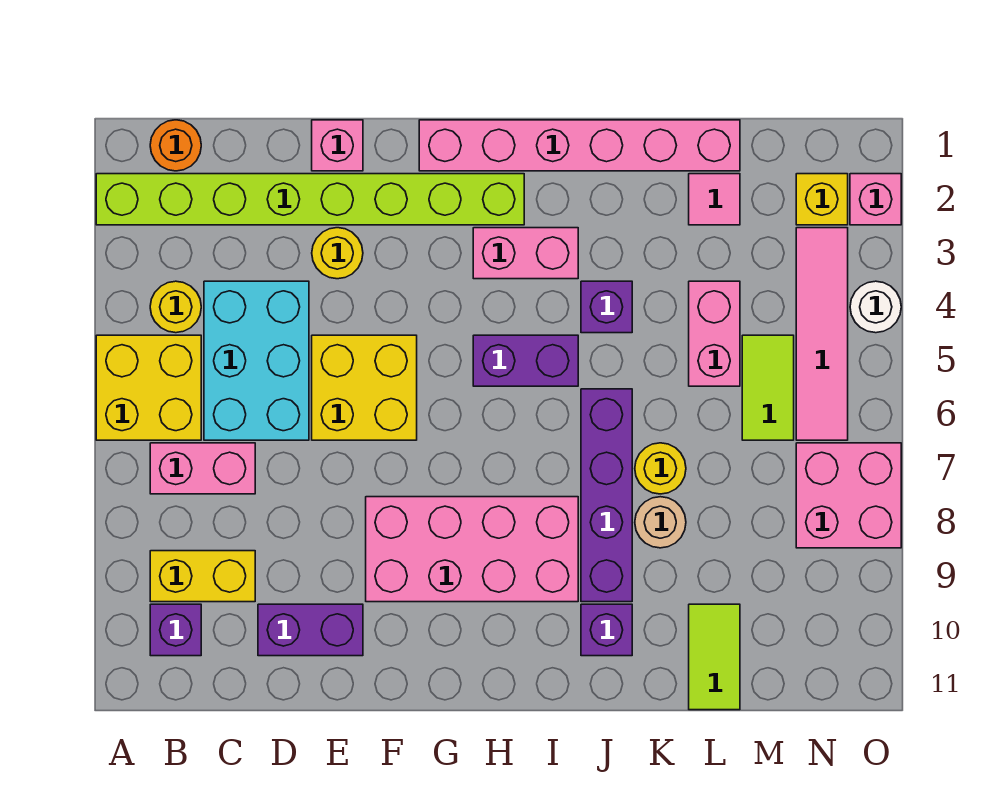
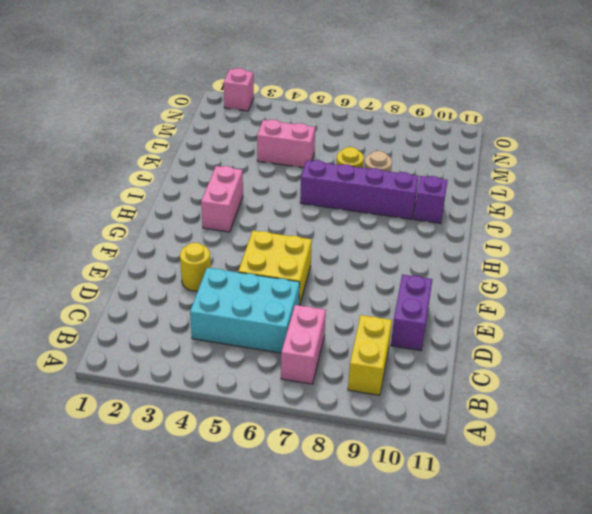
none -> lime brick A2:H2 level 1
none -> yellow brick A5:B6 level 1
none -> orange round brick B1 level 1
none -> yellow round brick B4 level 1

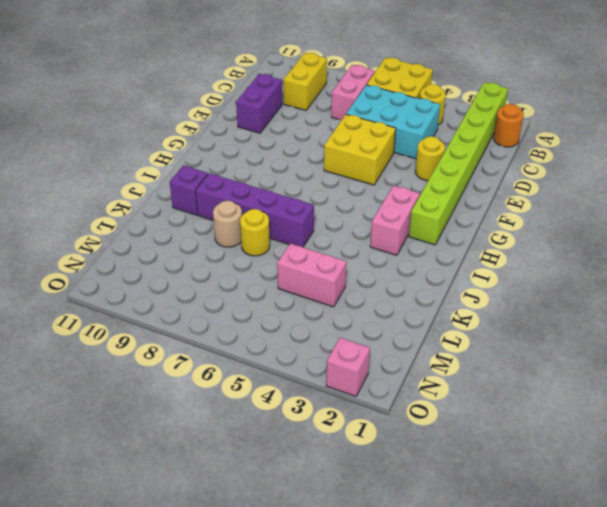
none -> purple brick B10 level 1
none -> pink brick E1 level 1
none -> pink brick F8:I9 level 1
none -> pink brick G1:L1 level 1

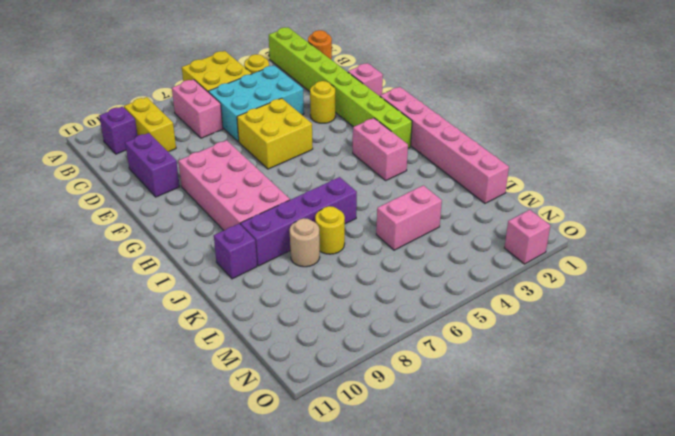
none -> purple brick H5:I5 level 1
none -> purple brick J4 level 1
none -> pink tile L2 level 1
none -> lime tile L10:L11 level 1

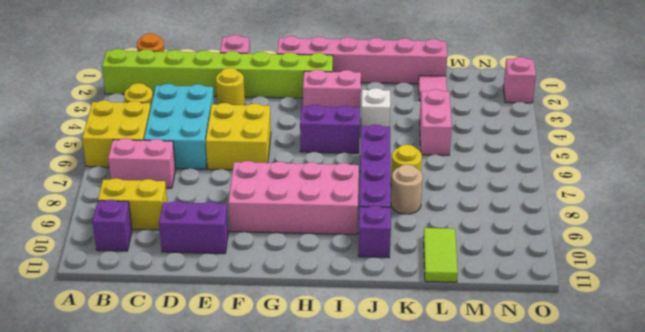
white brick J4 level 1 -> purple brick J4 level 1
none -> lime tile M5:M6 level 1
none -> yellow brick N2 level 1
none -> pink tile N3:N6 level 1
none -> pink brick N7:O8 level 1

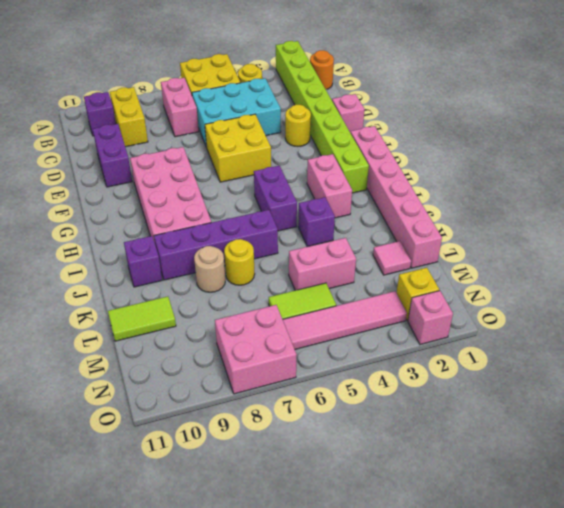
none -> white round brick O4 level 1

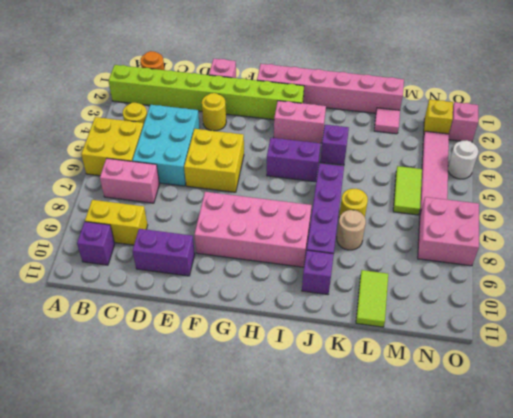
none -> pink brick L4:L5 level 1

